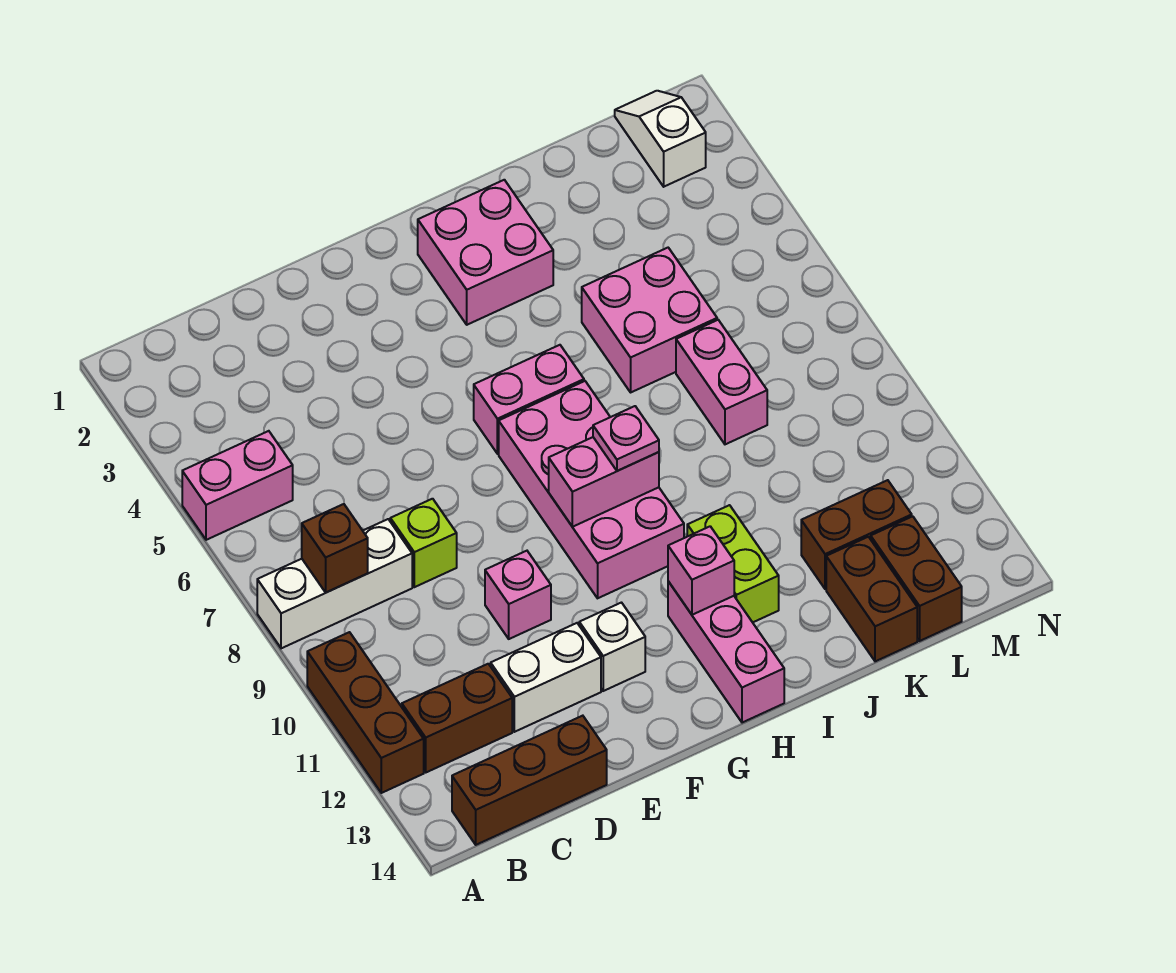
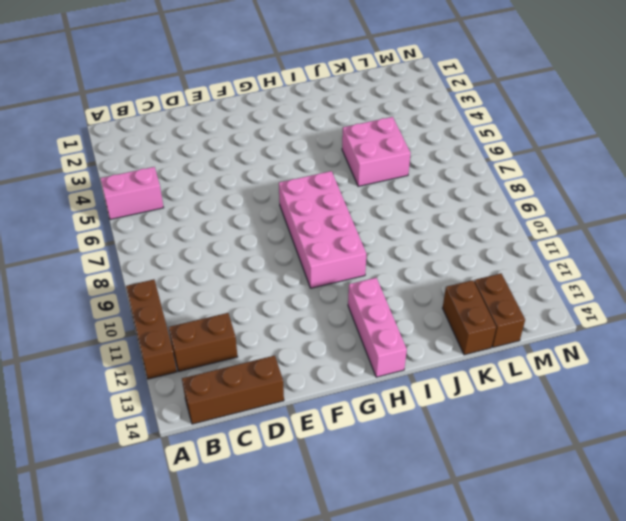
none -> white brick A8:C8 level 1
none -> lime brick D8 level 1
none -> white brick D12:E12 level 1

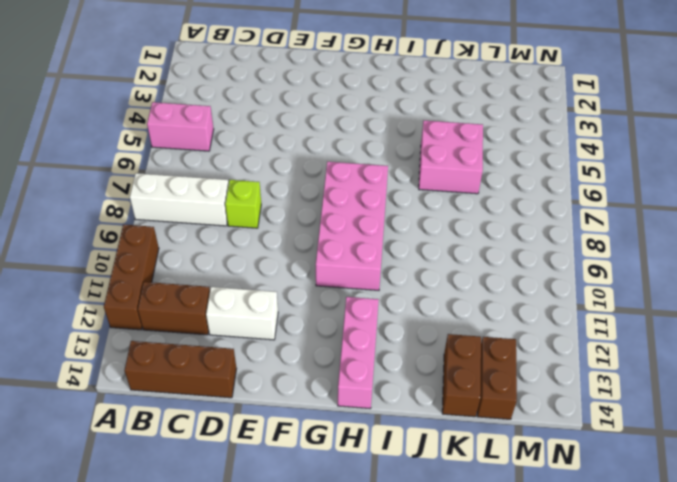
none -> pink brick E10 level 1
none -> white brick F12 level 1
none -> pink brick G6:H6 level 1

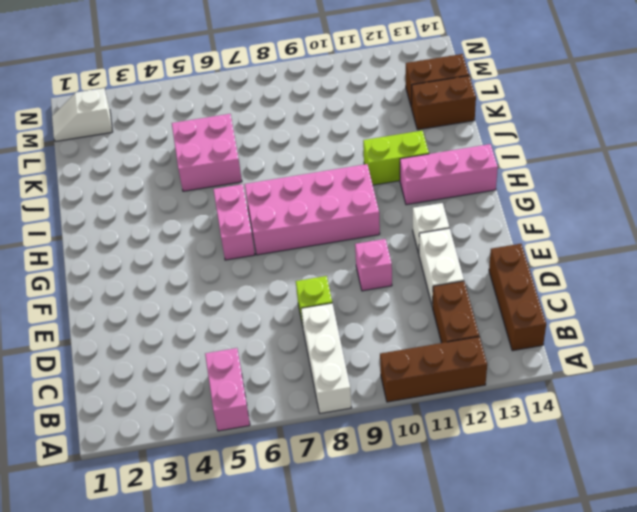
none -> pink brick H2:I3 level 1
none -> pink brick K7:K8 level 1
none -> brown brick K12:L12 level 1

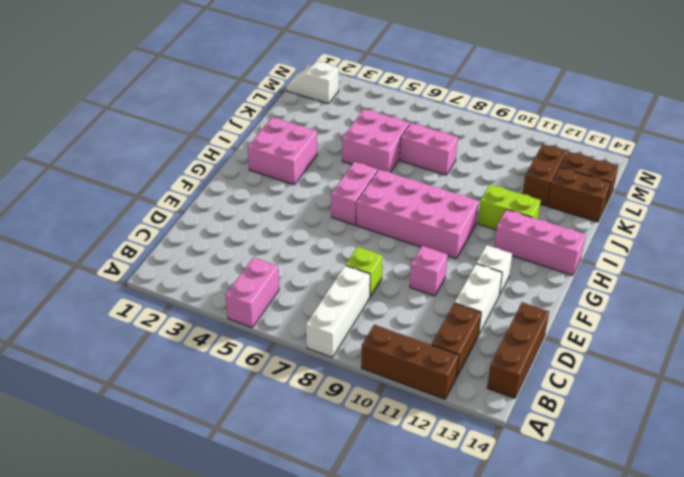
none -> brown brick B8 level 2
none -> pink brick G9:H9 level 2
none -> pink brick H12 level 2

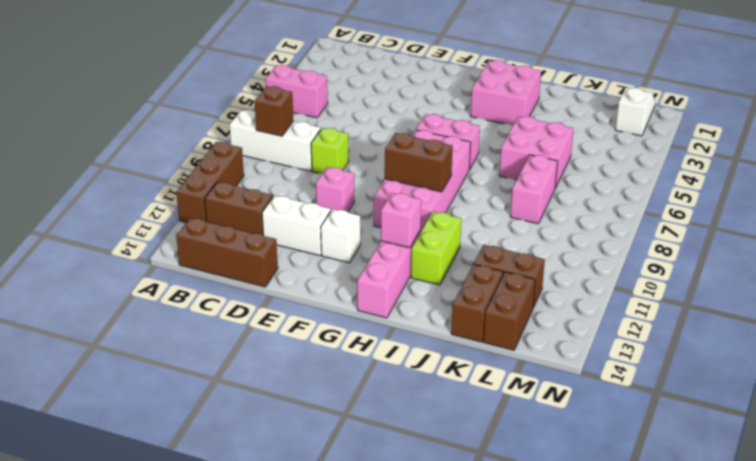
brown brick G9:H9 level 2 -> pink brick G9:H9 level 2
none -> pink plate H9 level 3

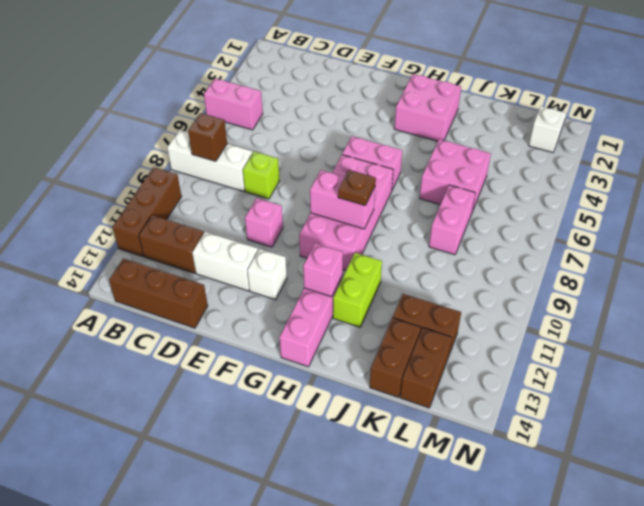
brown plate H9 level 3 -> pink plate H9 level 3

